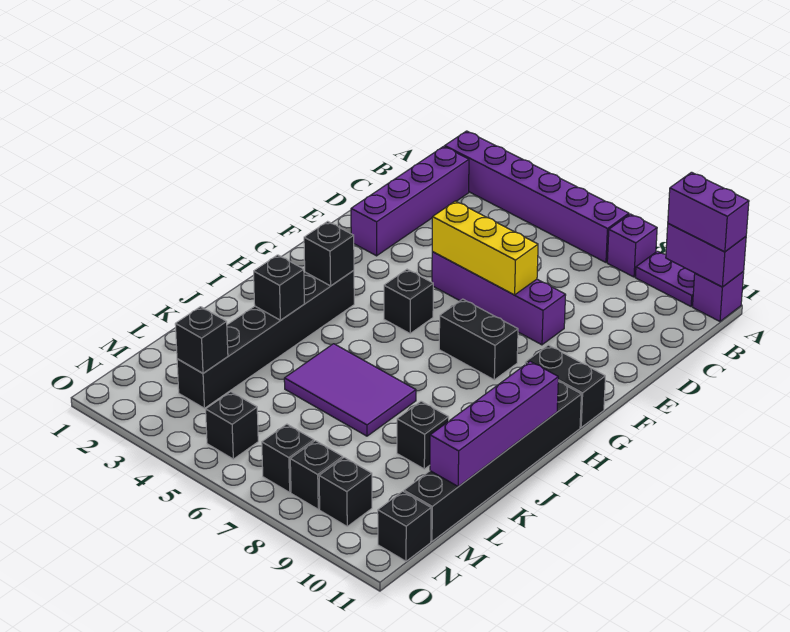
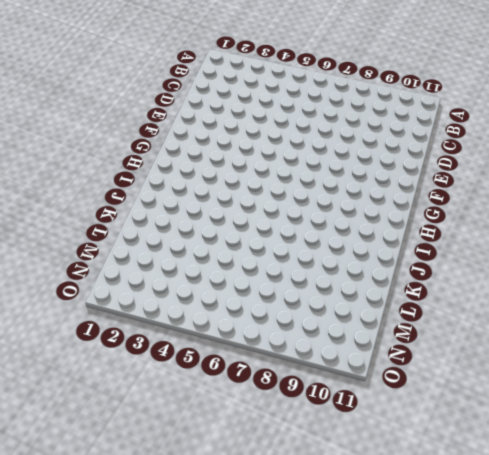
none -> purple brick A2:A7 level 1
none -> purple brick A8 level 1
none -> purple plate A9:A10 level 1

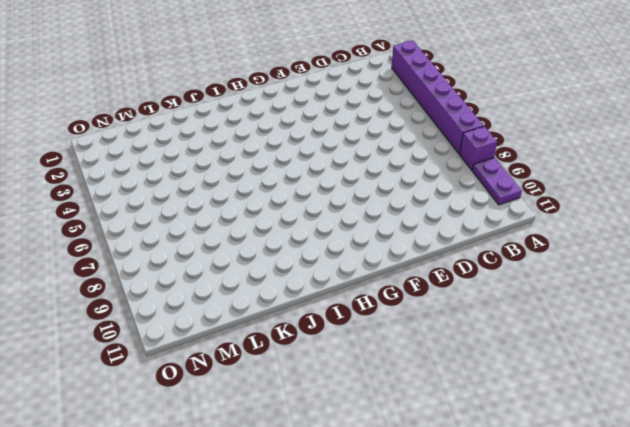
none -> purple brick A11 level 1
none -> purple brick B2:E2 level 1
none -> purple brick E5:E8 level 1

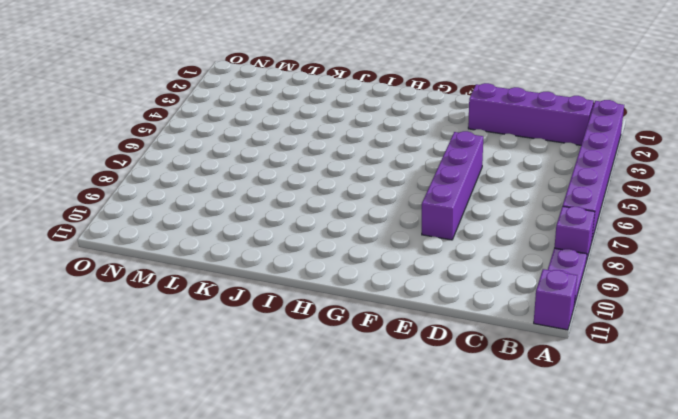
none -> black brick G5 level 1
none -> black brick G7:G8 level 1
none -> black brick G10:G11 level 1

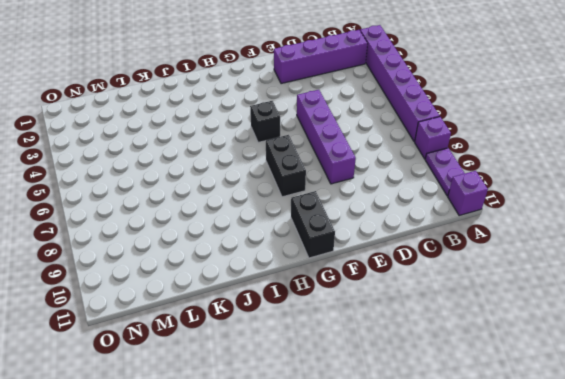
none -> black brick H3:M3 level 1
none -> black brick H11:M11 level 1
none -> purple tile J5:K7 level 1

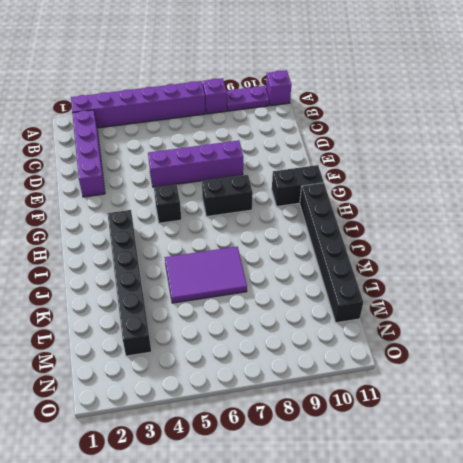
none -> black brick K9 level 1
none -> black brick N5 level 1
none -> black brick N7 level 1

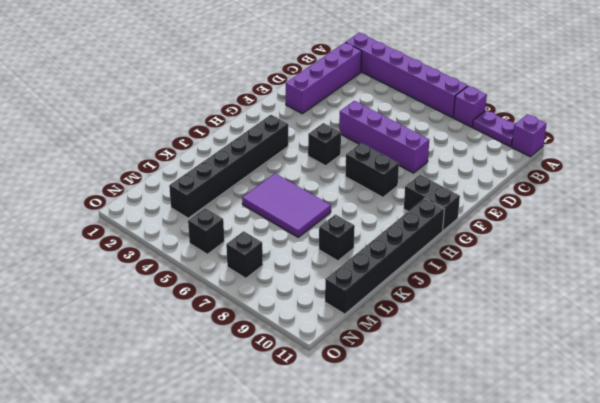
none -> black brick N8 level 1
none -> black brick N9 level 1
none -> black brick N11 level 1

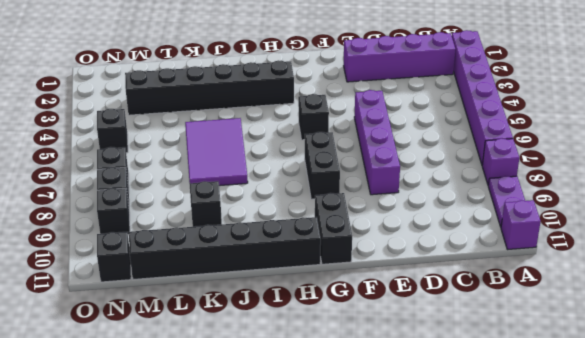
none -> purple brick A10:A11 level 2
none -> yellow brick E5:E7 level 2
none -> black brick H3 level 2

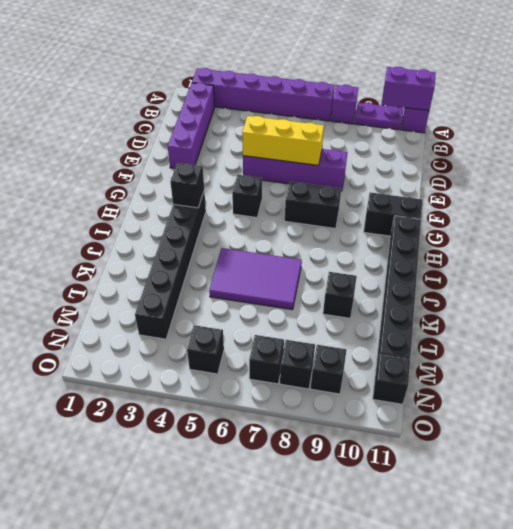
none -> purple brick I11:L11 level 2
none -> black brick J3 level 2
none -> black brick M3 level 2

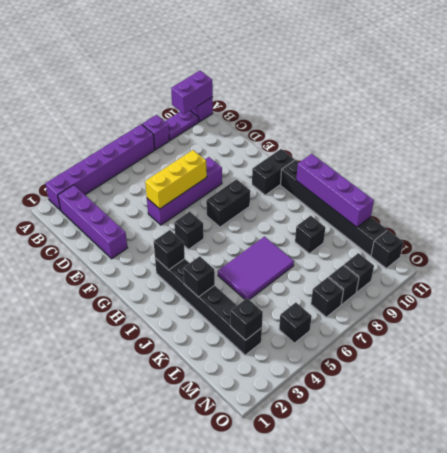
none -> purple brick A10:A11 level 3

